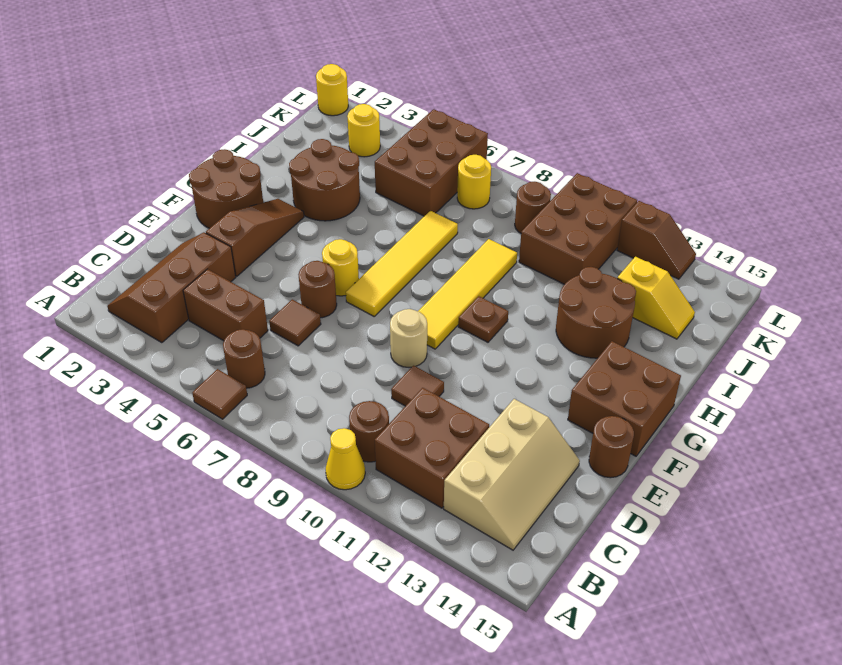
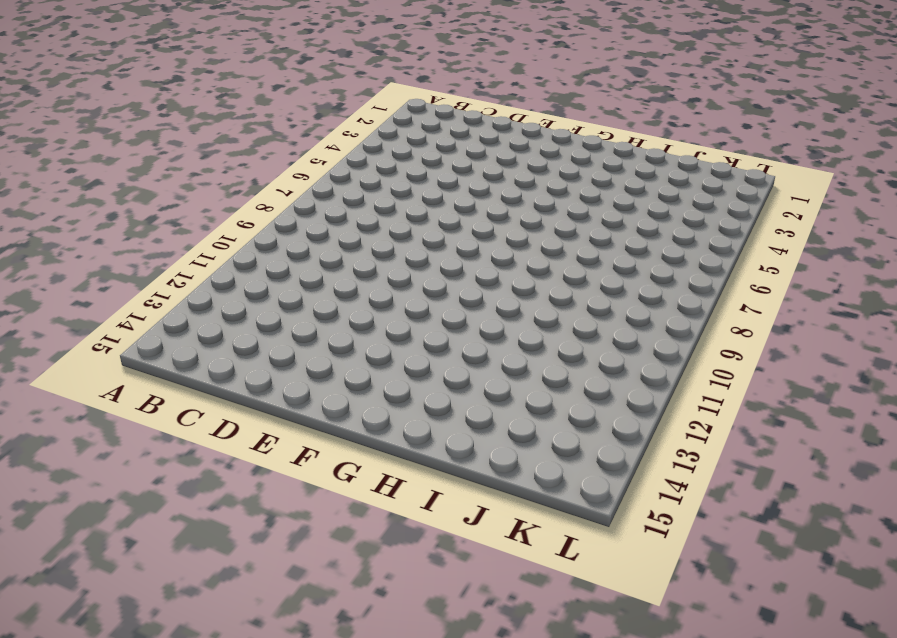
none -> brown tile A6 level 1
none -> yellow cone A10 level 1
none -> brown slope B2:D3 level 1 top 3
none -> brown round brick B6 level 1

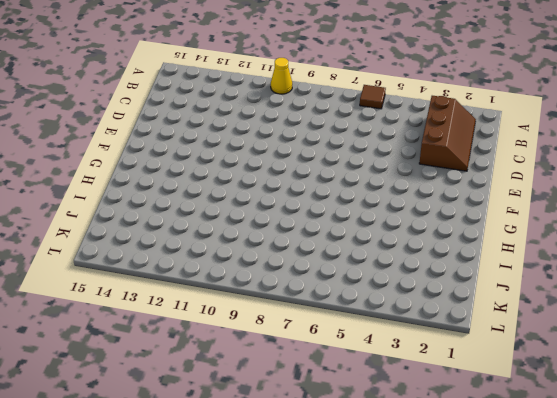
none -> brown round brick B6 level 1
none -> brown round brick B10 level 1
none -> brown brick B11:C12 level 1
none -> tan slope B13:D14 level 1 top 13

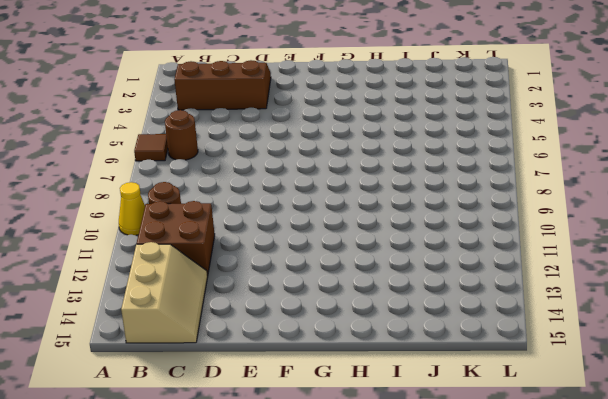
tan slope B13:C15 level 1 top B -> tan slope B13:D14 level 1 top 13
none -> brown brick C4:C5 level 1
none -> brown tile D6 level 1
none -> brown tile D10 level 1
none -> brown slope E3:G3 level 1 top E

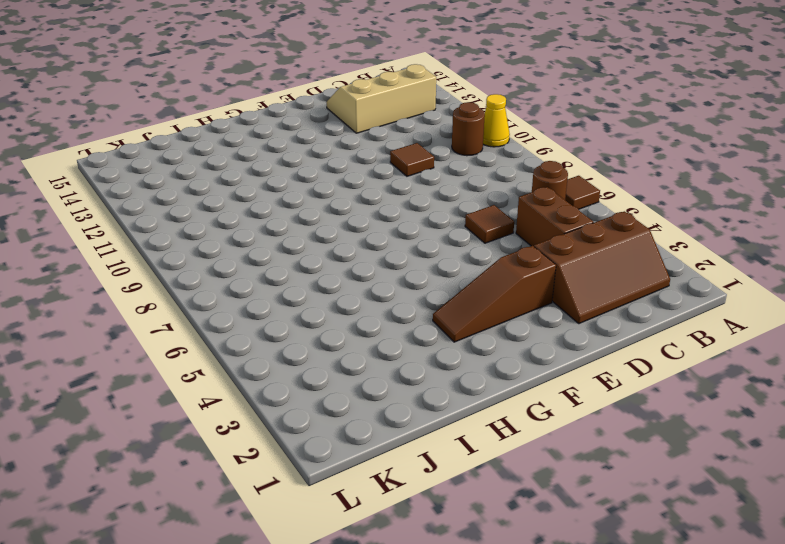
none -> brown brick B11:C12 level 1
none -> brown round brick E6 level 1
none -> tan round brick E9 level 1
none -> brown round brick E15 level 1

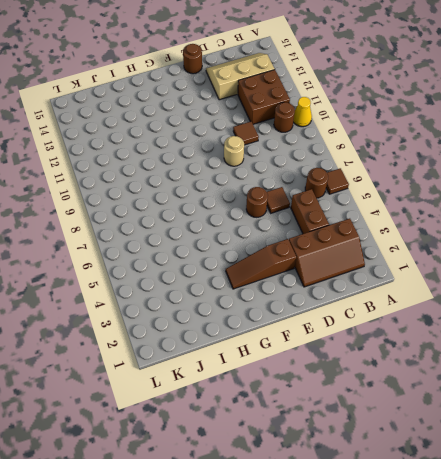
none -> brown round brick F1:G2 level 1
none -> yellow round brick F6 level 1
none -> yellow tile F7:I7 level 1
none -> yellow tile F9:I9 level 1

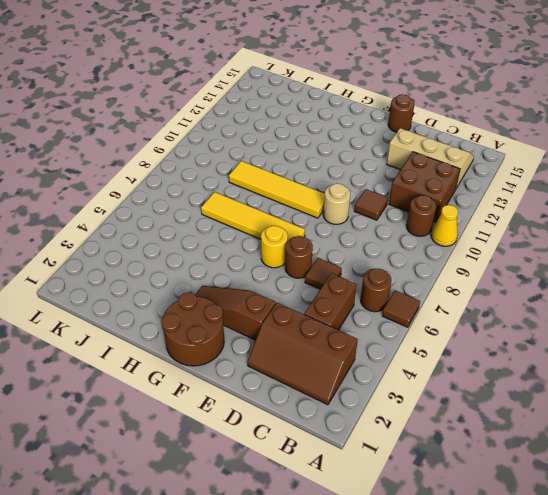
none -> brown brick F14:G15 level 1
none -> brown plate G10 level 1
none -> brown round brick H3:I4 level 1
none -> brown round brick H12:I13 level 1

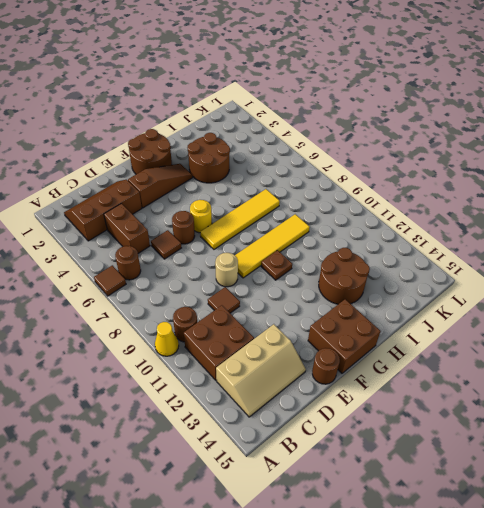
none -> brown brick J5:L6 level 1
none -> brown brick J10:L11 level 1
none -> yellow slope J13:J14 level 1 top 13
none -> yellow round brick K3 level 1

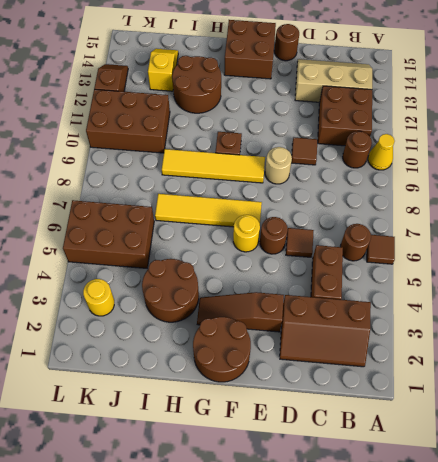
none -> yellow round brick K7 level 1
none -> brown round brick K9 level 1
none -> yellow round brick L1 level 1

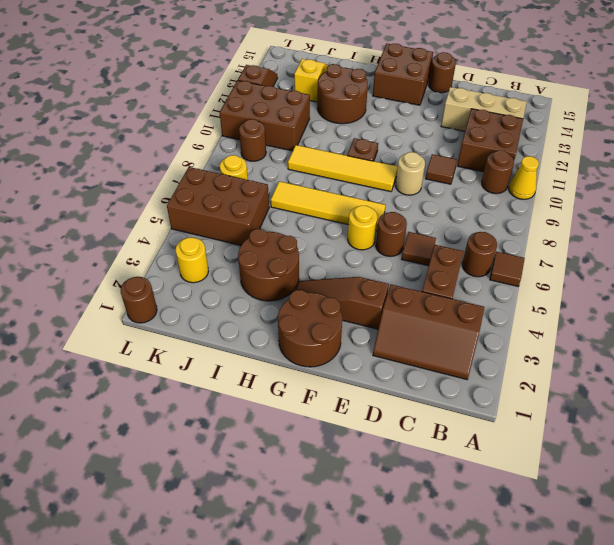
brown round brick L1 level 1 -> yellow round brick L1 level 1

